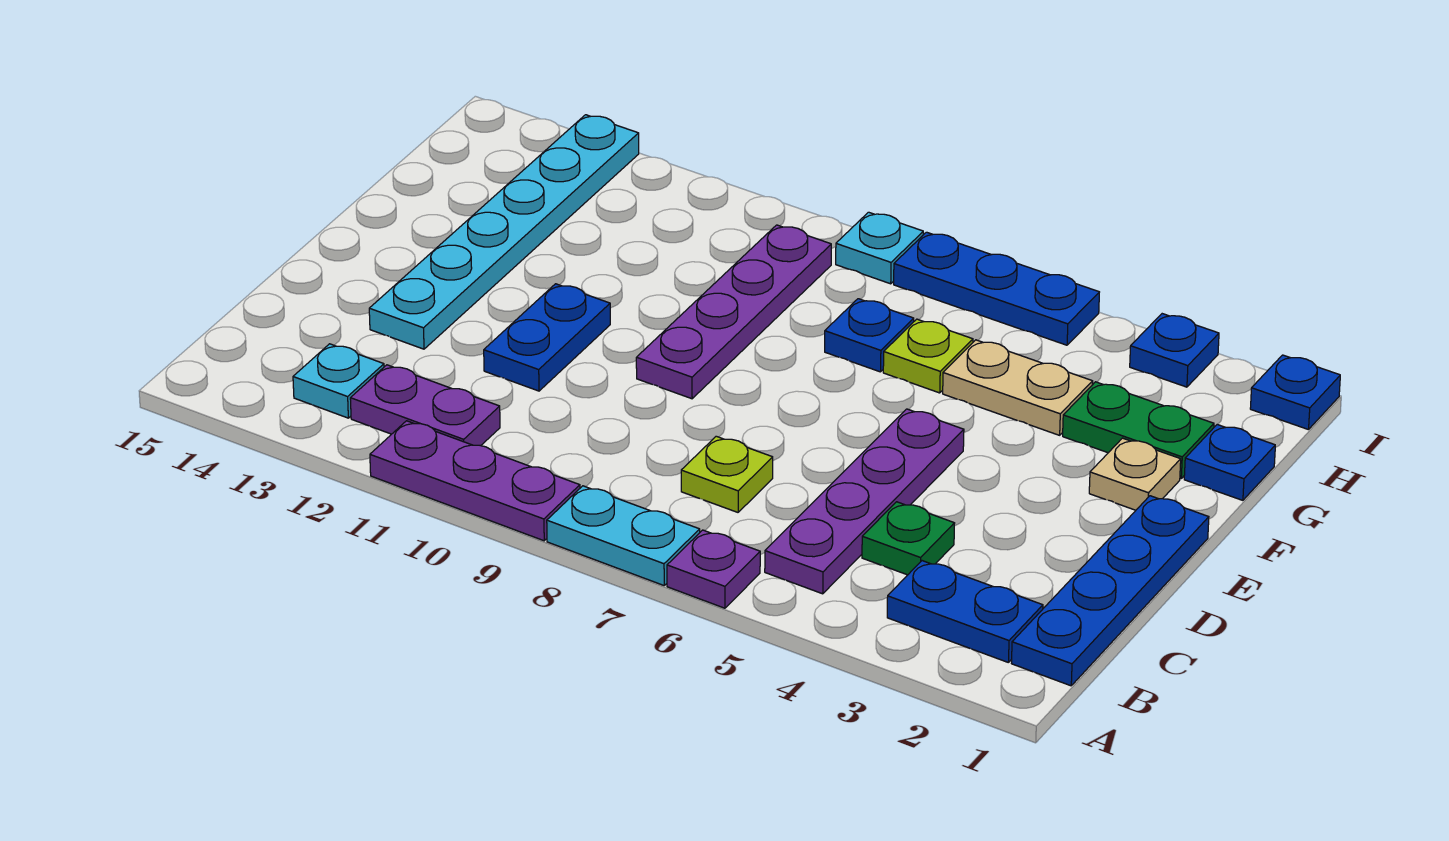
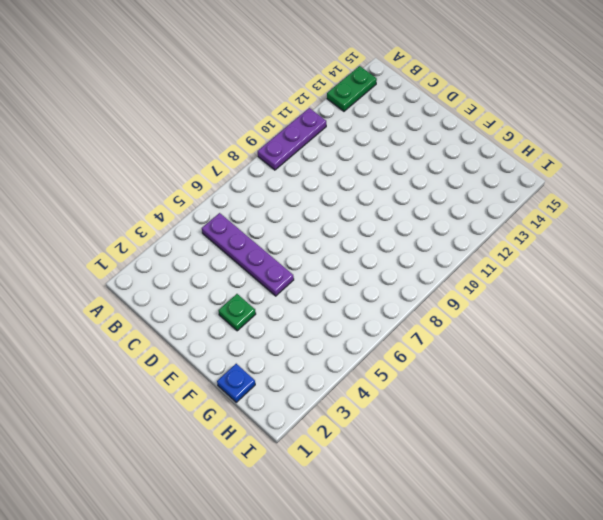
green plate A13:A14 level 1 -> green plate G2:G3 level 1
green plate E3 level 1 -> green plate C4 level 1
none -> purple plate A6 level 1
none -> cyan plate A7:A8 level 1
none -> blue plate B1:E1 level 1

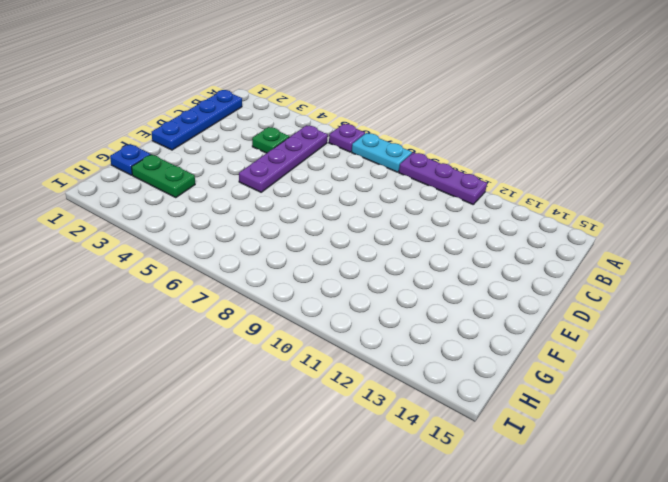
none -> blue plate B2:B3 level 1
none -> purple plate B11:B12 level 1
none -> cyan plate B13 level 1

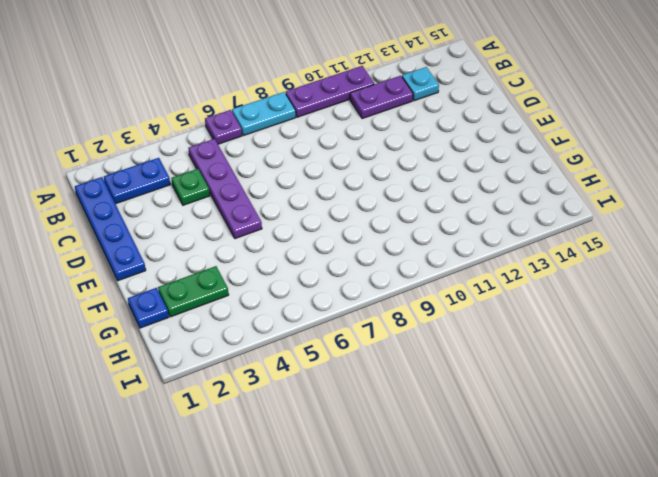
none -> lime plate C7 level 1
none -> blue plate D11:E11 level 1
none -> cyan plate D13:I13 level 1

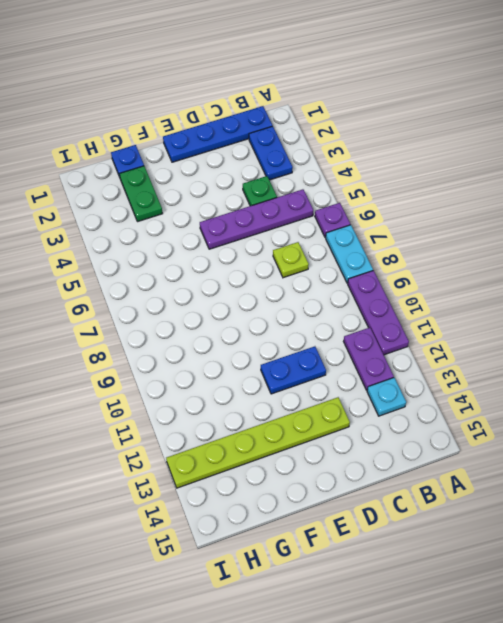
lime plate D13:I13 level 1 -> cyan plate D13:I13 level 1
none -> purple plate E9:H9 level 1
none -> tan plate F2 level 1
none -> tan plate G4:G5 level 1

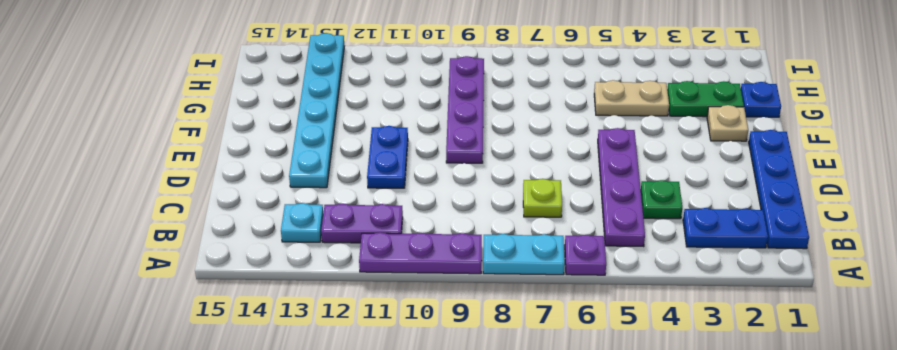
none -> lime plate G6 level 1
none -> blue plate G7 level 1
none -> blue plate I1 level 1

